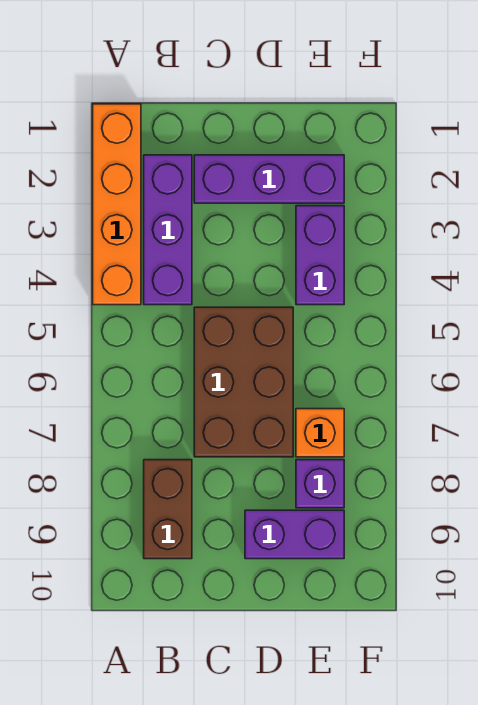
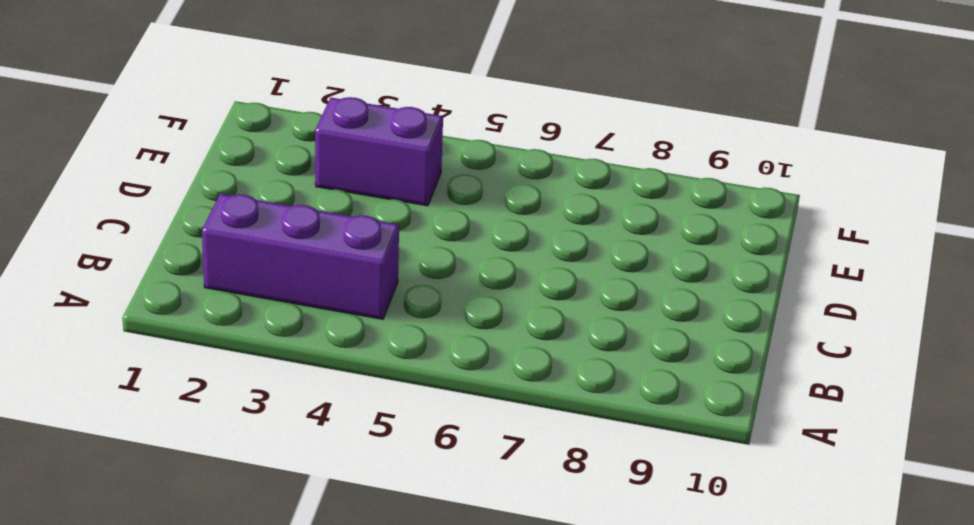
none -> orange brick A1:A4 level 1
none -> brown brick B8:B9 level 1

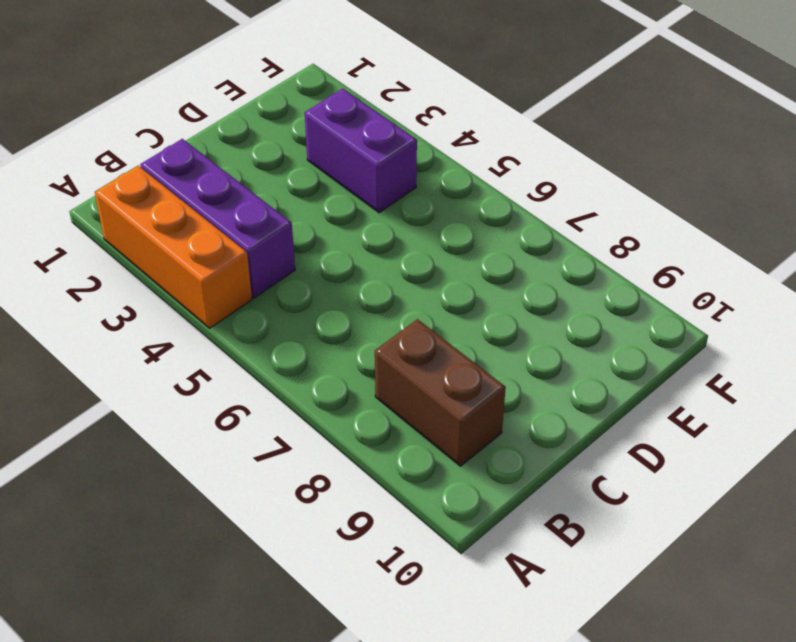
orange brick A2:A4 level 1 -> orange brick A1:A4 level 1
none -> purple brick C2:E2 level 1
none -> brown brick C5:D7 level 1

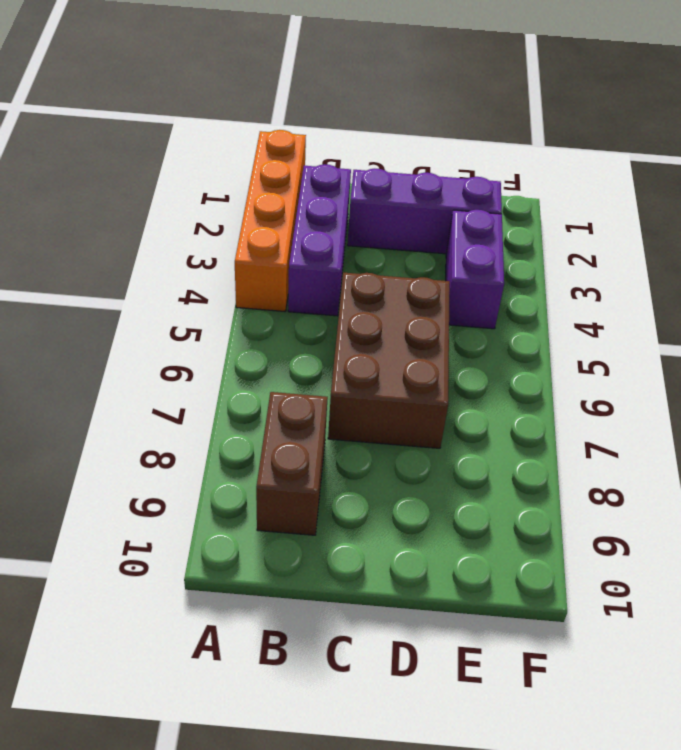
none -> purple brick D9:E9 level 1
none -> orange brick E7 level 1

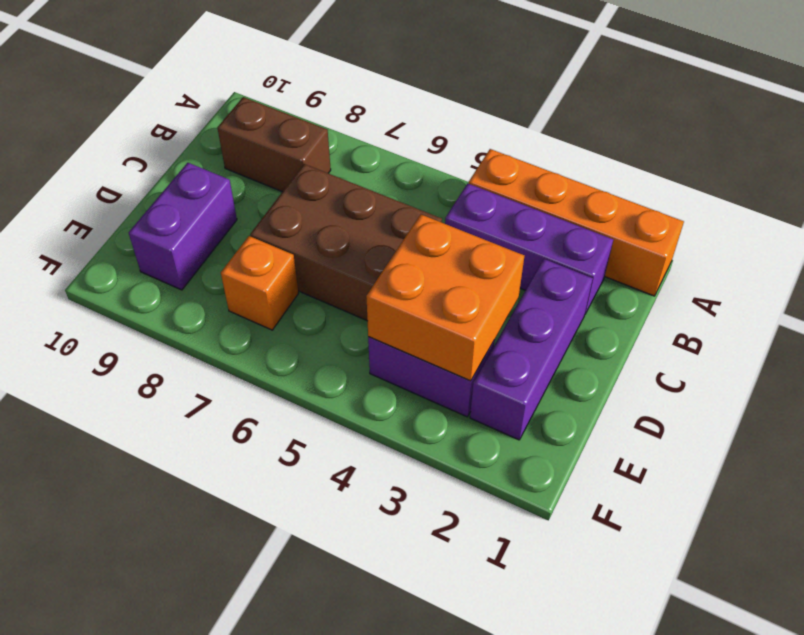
orange brick D3:E4 level 2 -> none
none -> purple brick E8 level 1

